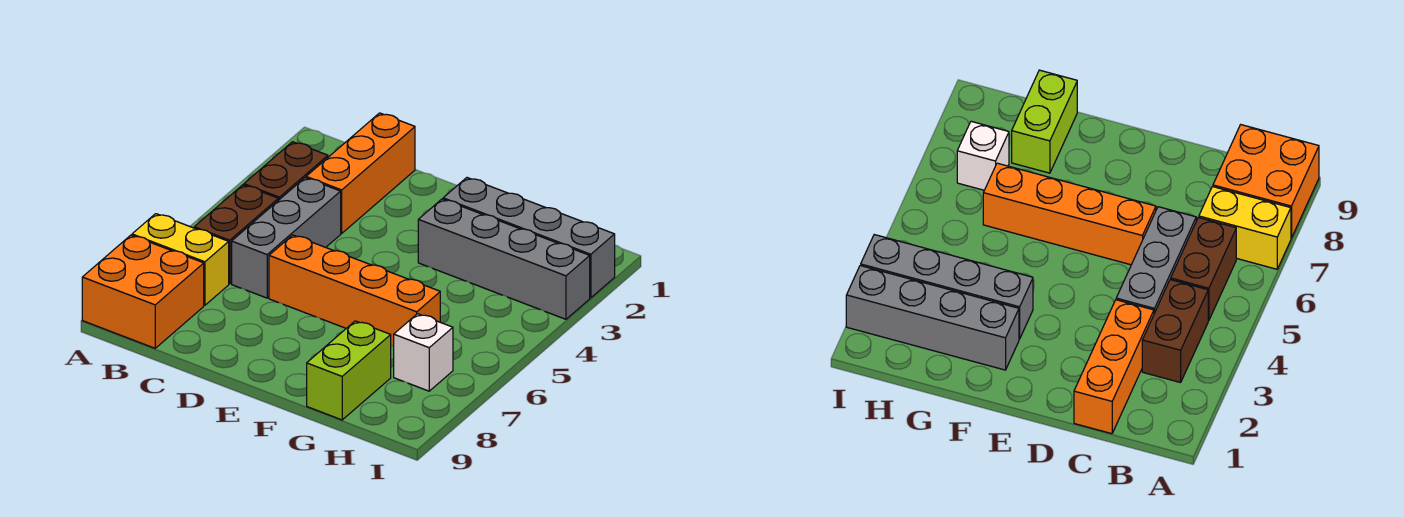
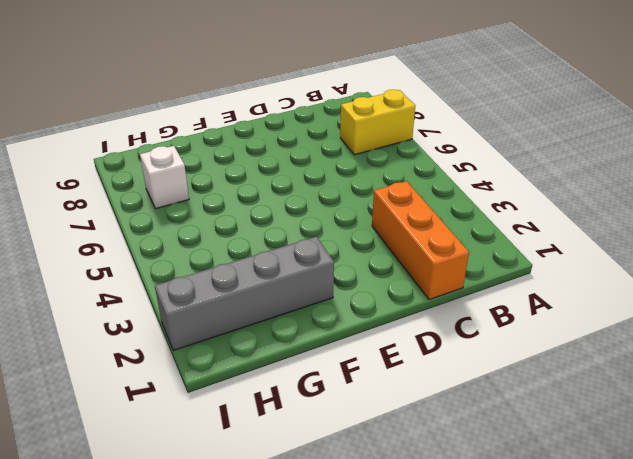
none -> orange brick A8:B9 level 1
none -> brown brick B3:B4 level 1

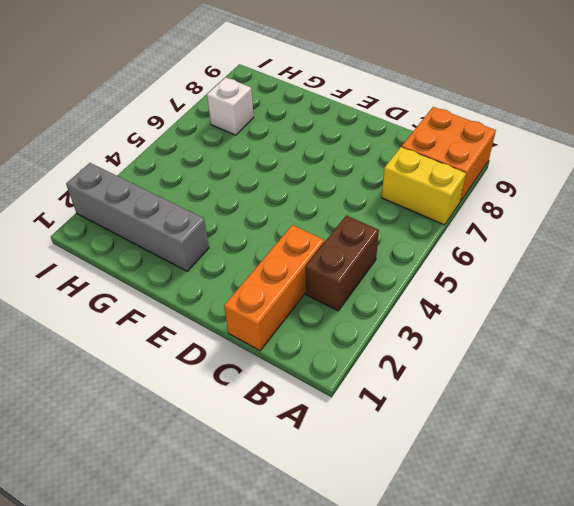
none -> brown brick B5:B6 level 1
none -> grey brick C4:C6 level 1

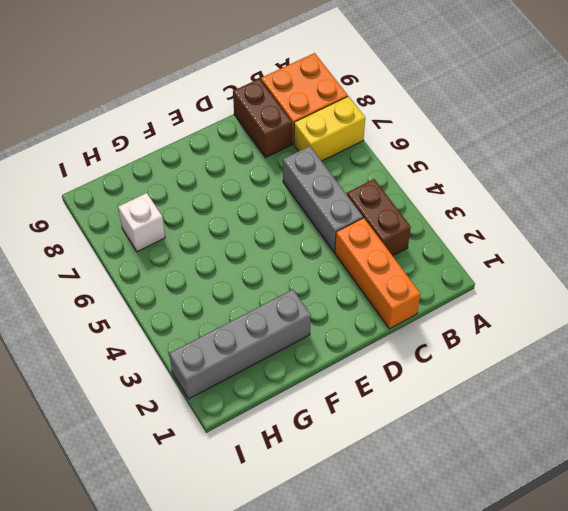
brown brick C8:C9 level 1 -> brown brick B5:B6 level 1
none -> orange brick D6:G6 level 1
none -> grey brick F3:I3 level 1

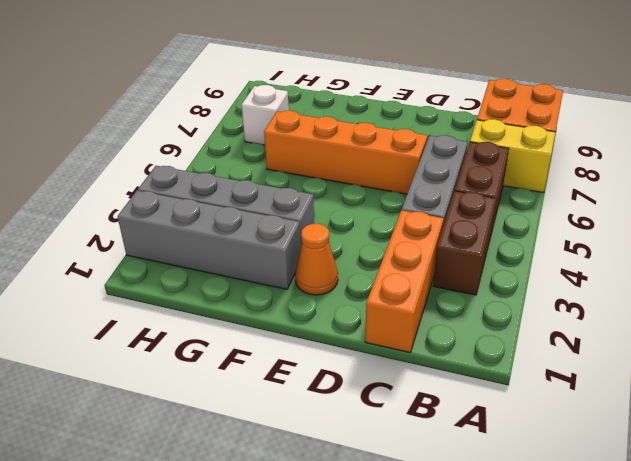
orange cone E2 level 1 -> none
none -> lime brick G8:G9 level 1

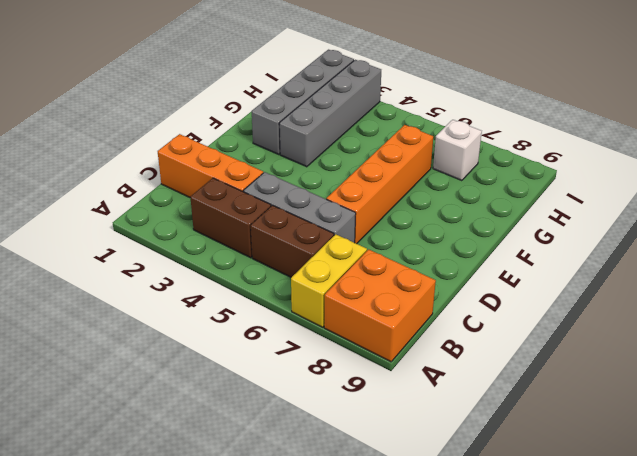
none -> lime brick G8:G9 level 1

